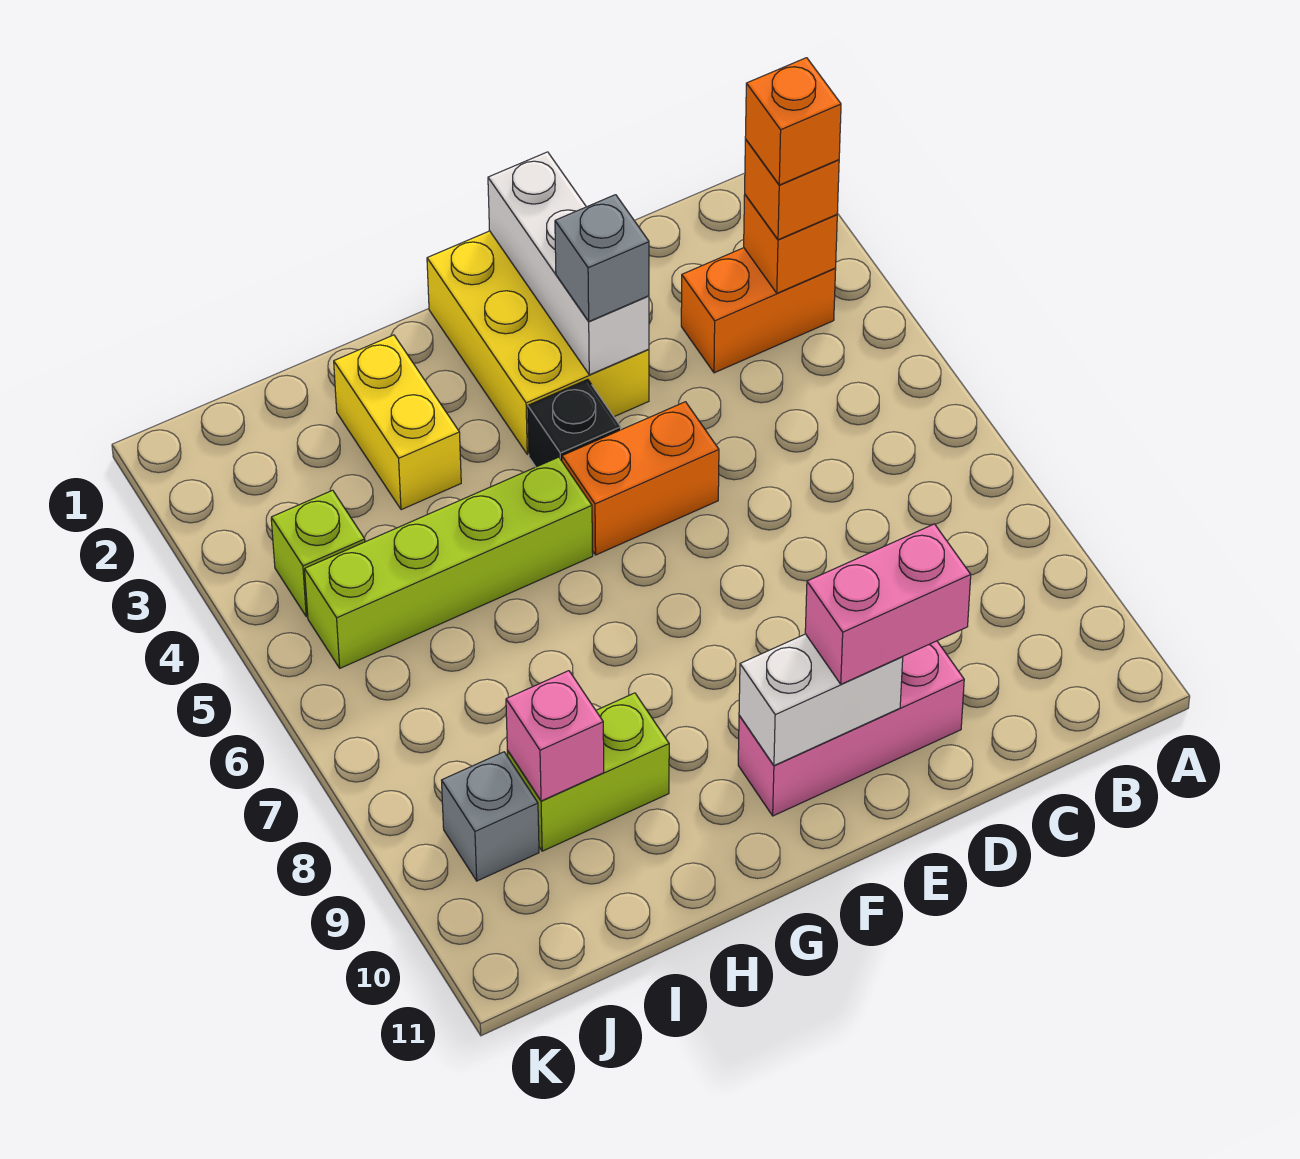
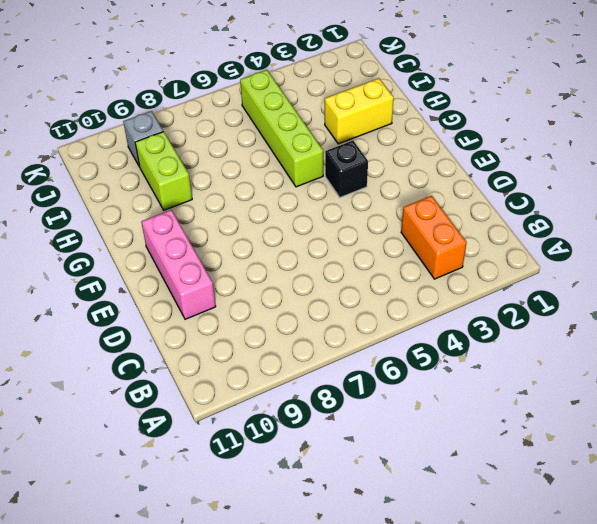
none -> yellow brick E1:F3 level 1
none -> orange brick E5:F5 level 1
none -> lime brick J4 level 1

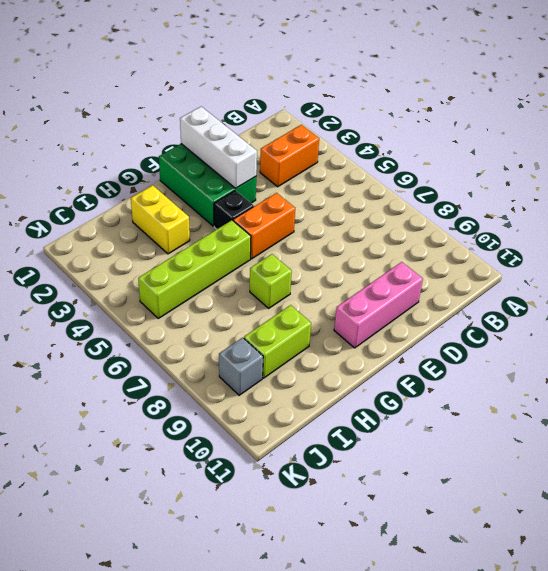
green brick E1:F3 level 1 -> yellow brick E1:F3 level 1
lime brick G7 level 1 -> lime brick J4 level 1
none -> orange brick B3 level 2
none -> white brick E10:F10 level 2
none -> pink brick I9 level 2

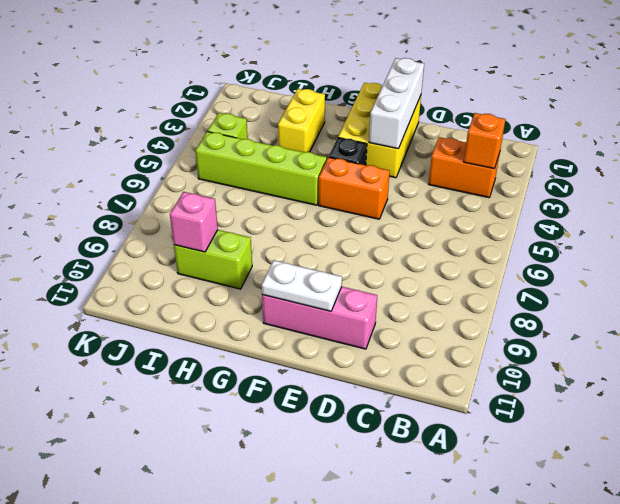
white plate E10:F10 level 2 -> white brick E10:F10 level 2
none -> grey brick J9 level 1
none -> orange brick B3 level 3
none -> pink brick D10:E10 level 3

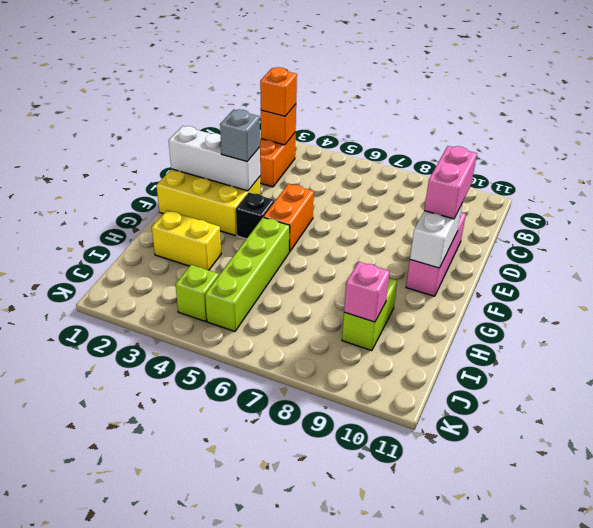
none -> grey brick J9 level 1
none -> orange brick B3 level 4

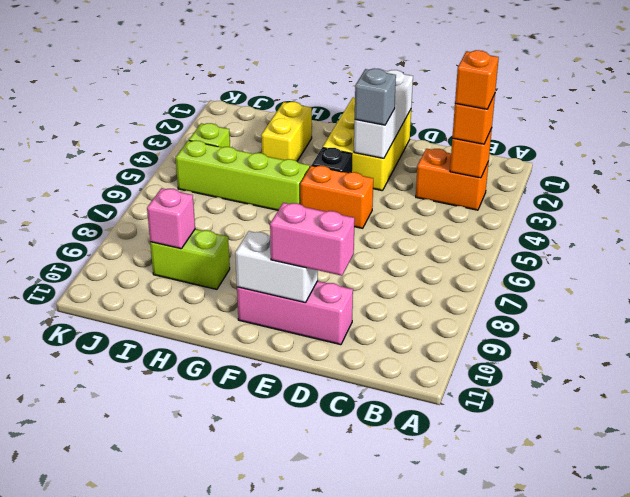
none -> grey brick J9 level 1

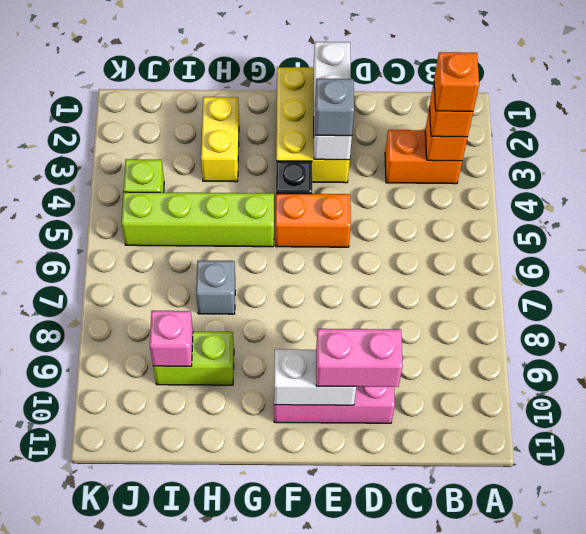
grey brick H7 level 1 -> grey brick J9 level 1

